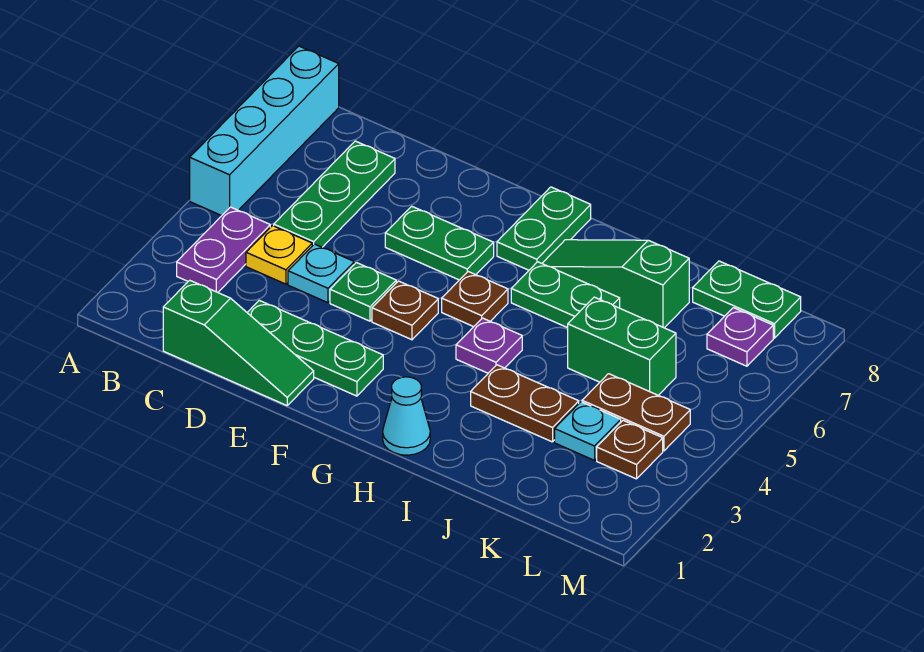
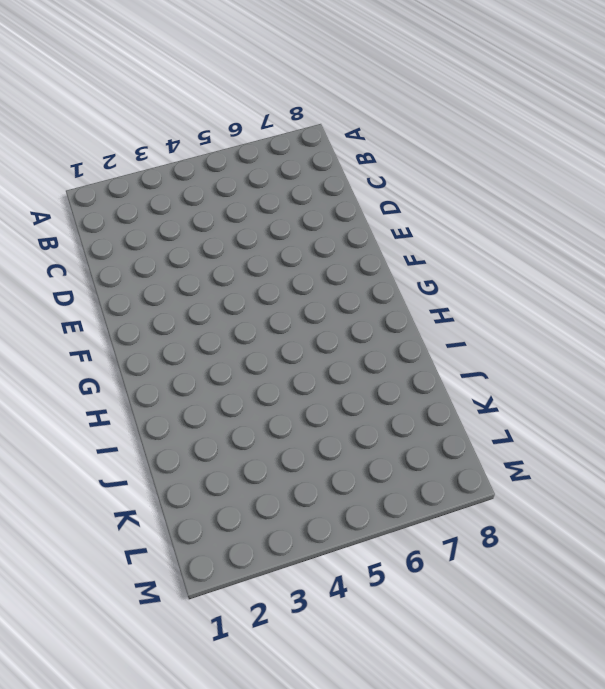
none -> cyan brick A5:A8 level 1
none -> purple plate B3:B4 level 1
none -> green slope C1:E1 level 1 top C

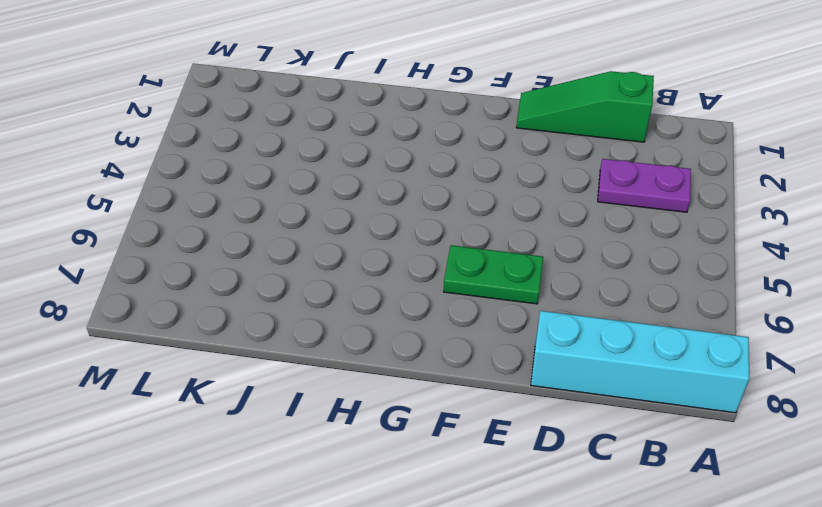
cyan brick A8:D8 level 1 -> cyan brick A5:A8 level 1
purple plate B3:C3 level 1 -> purple plate B3:B4 level 1
none -> yellow plate C4 level 1
none -> green plate C5:C7 level 1
none -> green plate D2:F2 level 1

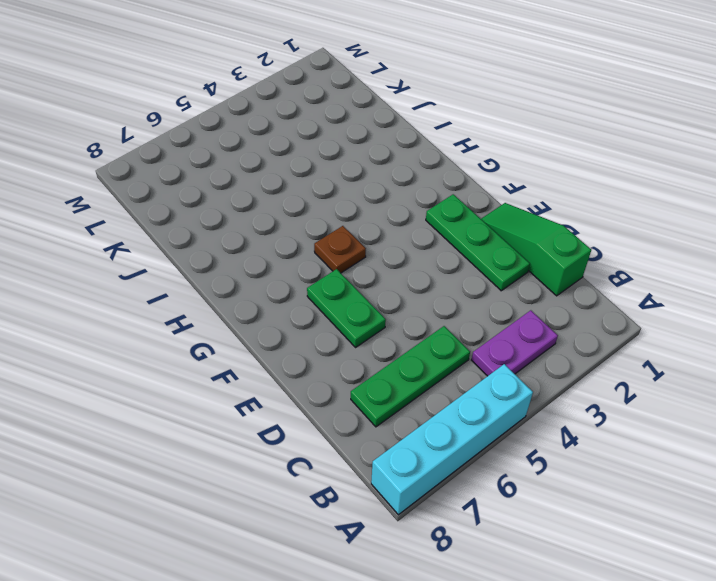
none -> yellow plate C4 level 1
none -> cyan plate D4 level 1
none -> green plate E4 level 1

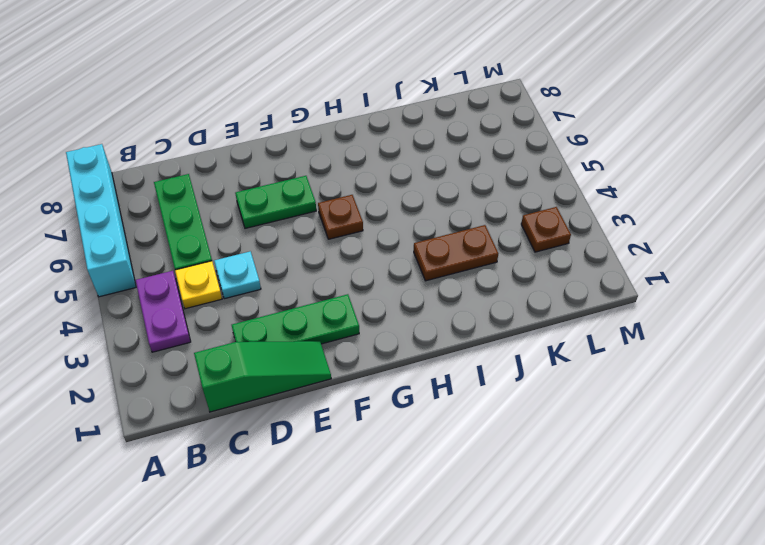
none -> green plate E4 level 1
none -> brown plate F4 level 1
none -> green plate G7:G8 level 1

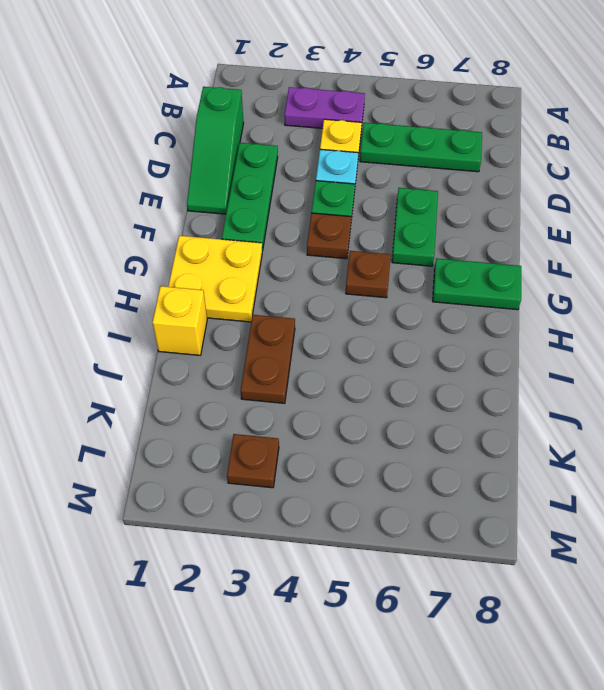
yellow plate G1:H2 level 1 -> cyan cone H1 level 1
yellow brick I1 level 1 -> none
none -> cyan brick A5:A8 level 1
none -> purple plate H4 level 1
none -> green plate H6:I6 level 1

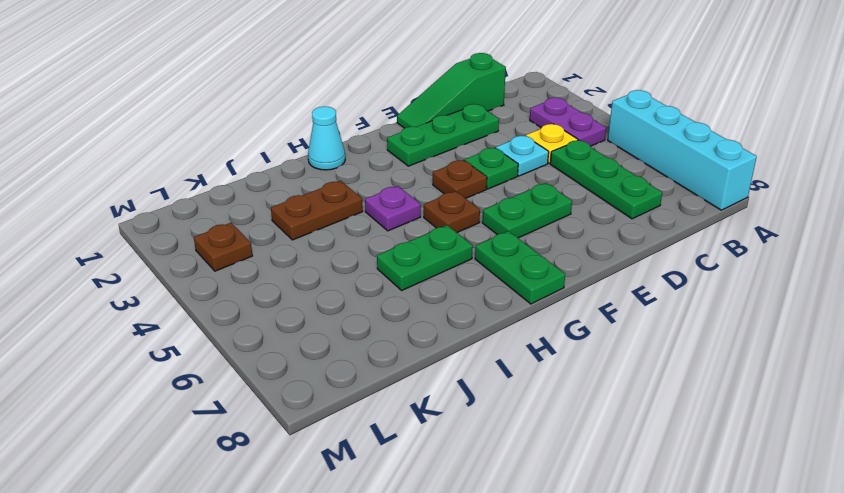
none -> green slope H7:J7 level 1 top J
none -> green brick J5:K5 level 1
none -> cyan plate K3 level 1

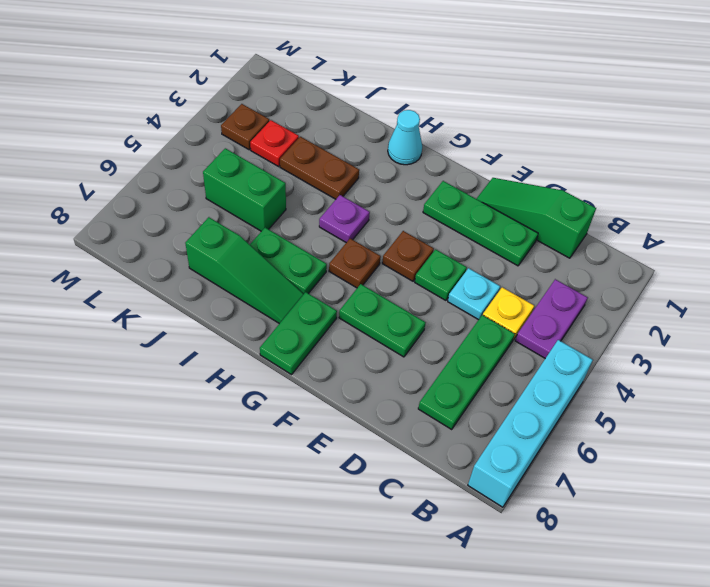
red plate K3 level 1 -> cyan plate K3 level 1
none -> brown plate K4:L4 level 1
none -> green plate K8:L8 level 1
none -> purple plate L7 level 1

